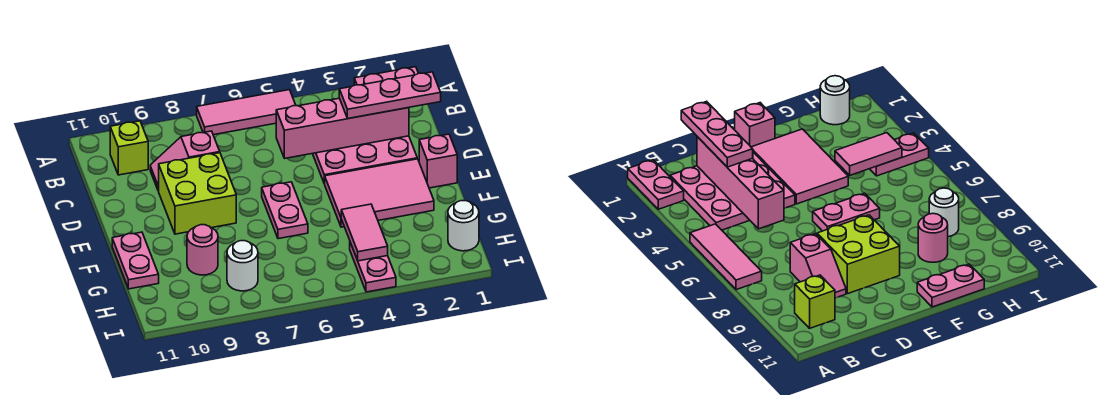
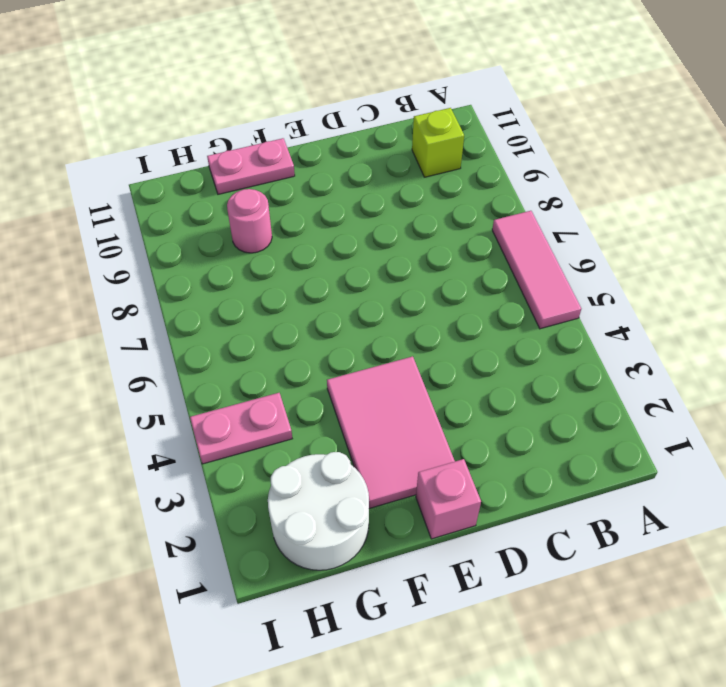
white round brick G1:H2 level 1 -> white round brick H1 level 1
none -> pink plate A1:A2 level 1
none -> pink plate B2:D4 level 1
none -> pink slope C8:C9 level 1 top 8

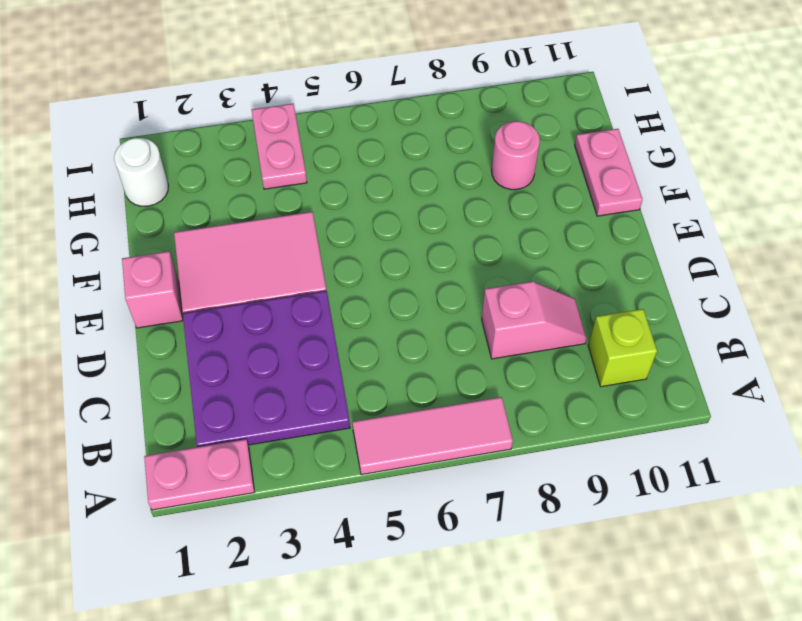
purple plate B2:D4 level 1 -> pink plate B2:D4 level 1
none -> lime brick D8:E9 level 1
none -> pink plate E6:F6 level 1
none -> white round brick H8 level 1

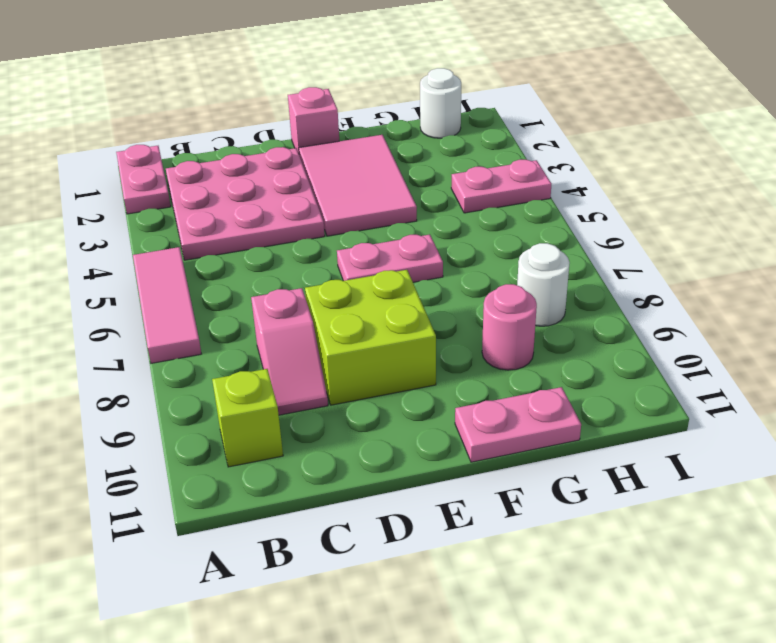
none -> pink brick C2:C5 level 2
none -> pink tile G4:H4 level 2
none -> pink plate C1:C3 level 3

